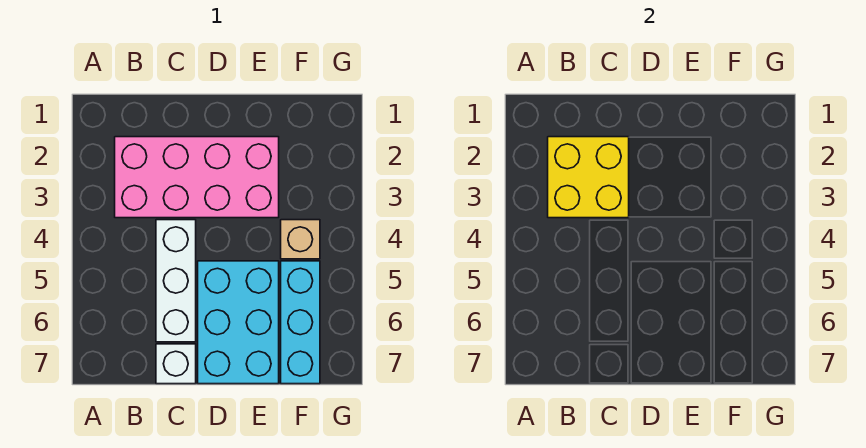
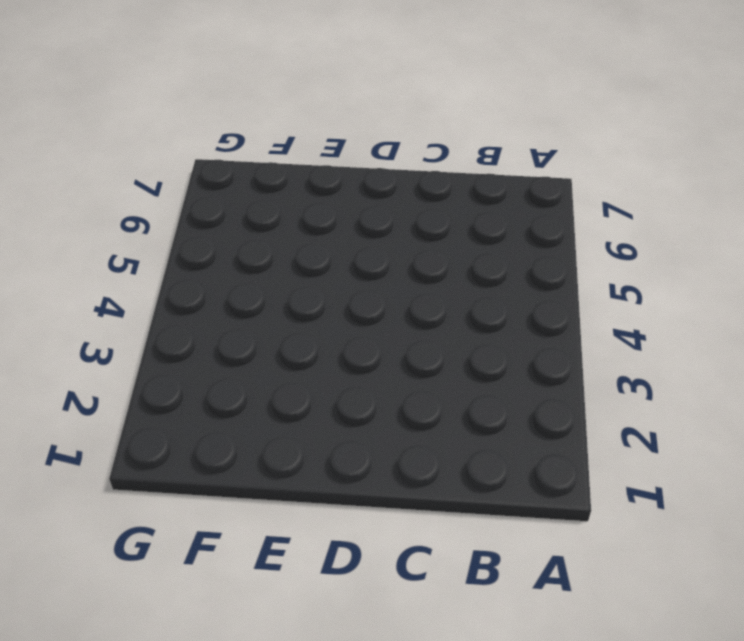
none -> pink brick B2:E3 level 1
none -> white brick C4:C6 level 1

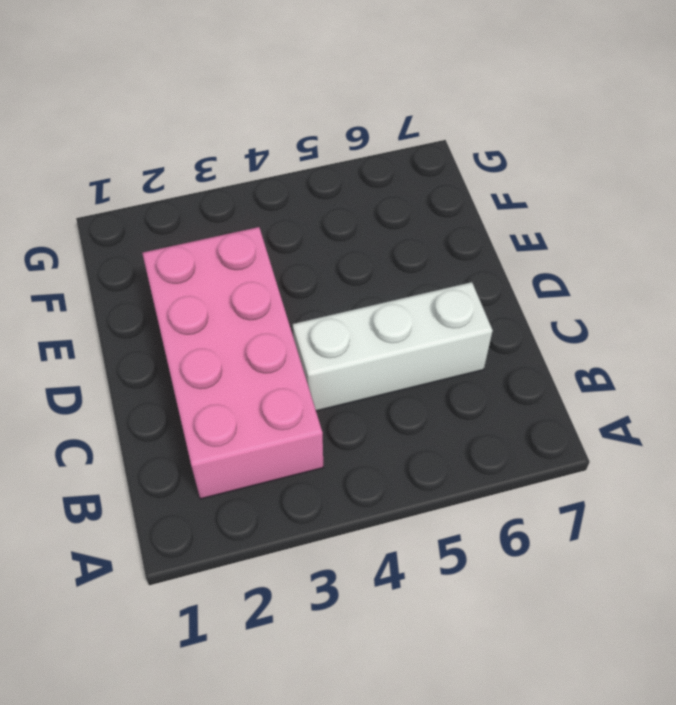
none -> white brick C7 level 1
none -> cyan brick D5:E7 level 1

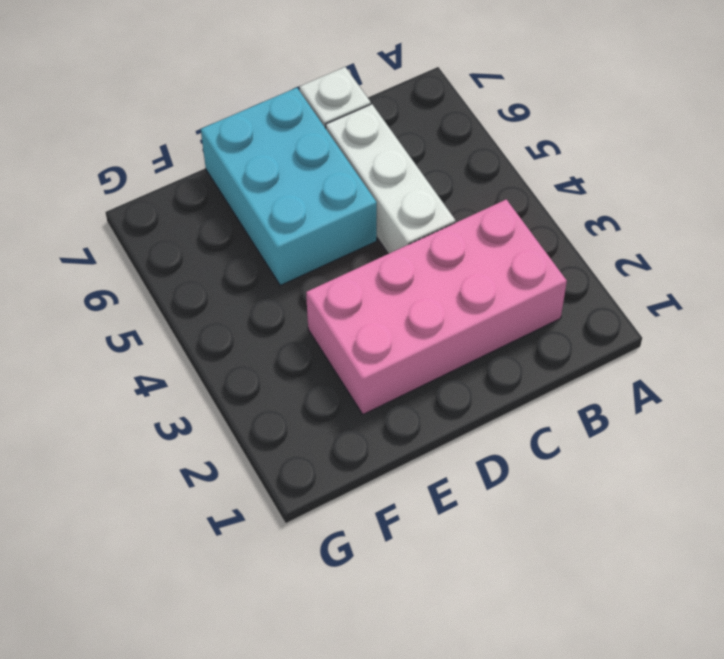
none -> tan brick F4 level 1
none -> cyan brick F5:F7 level 1

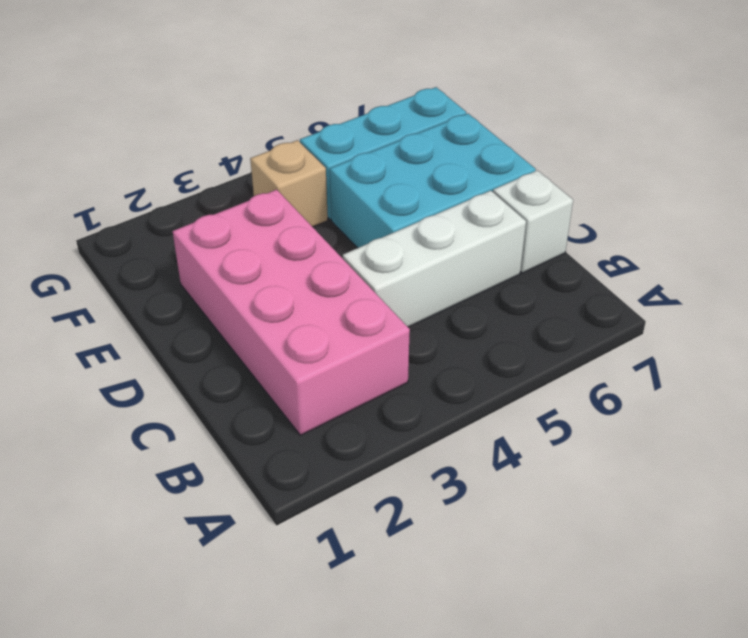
none -> yellow brick B2:C3 level 2

